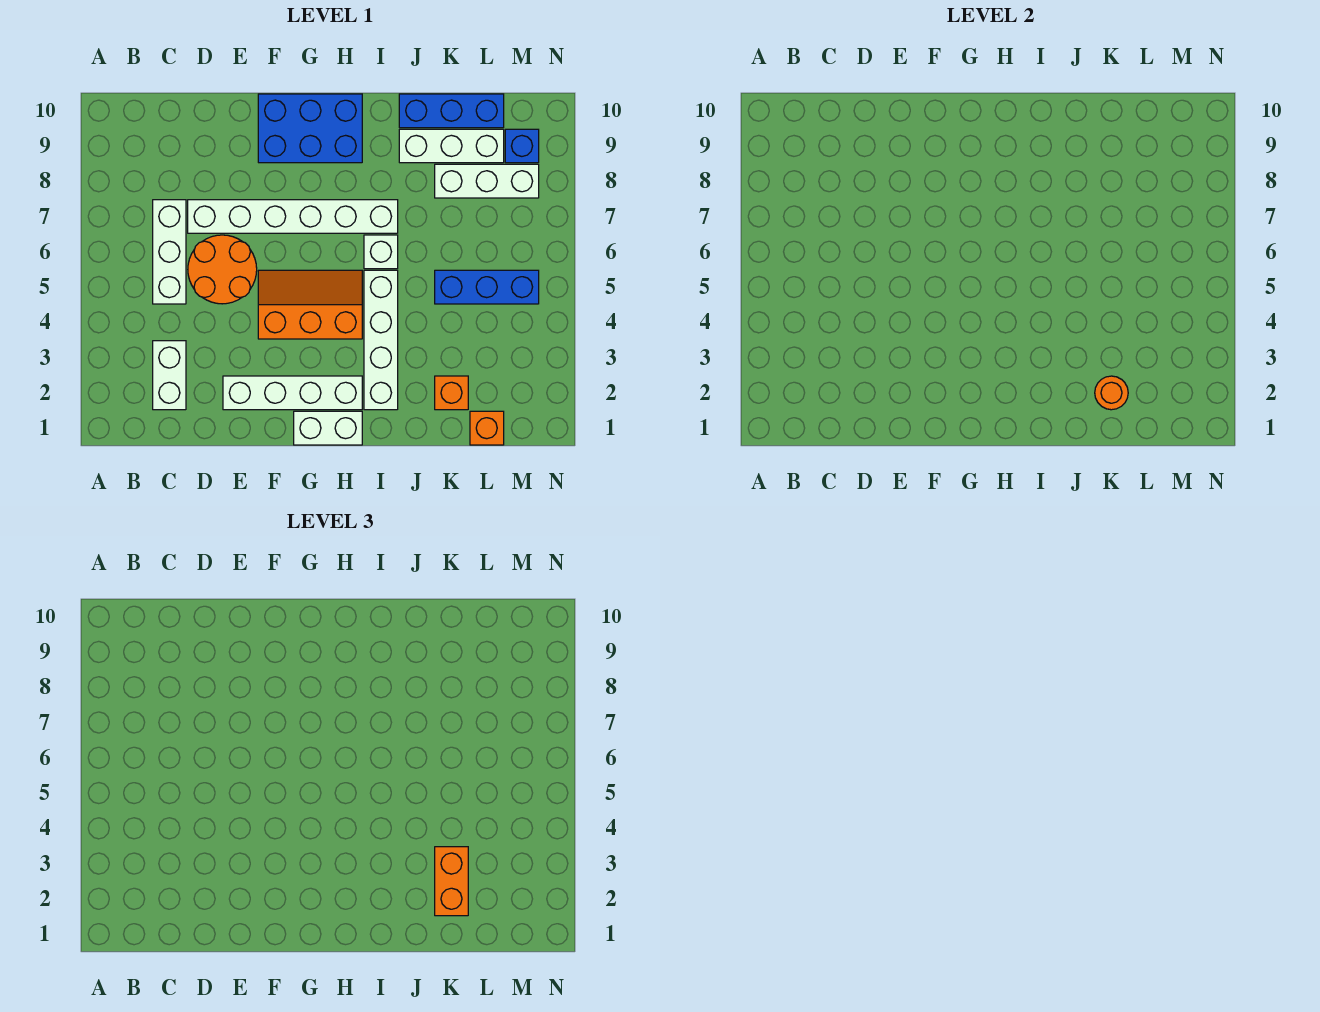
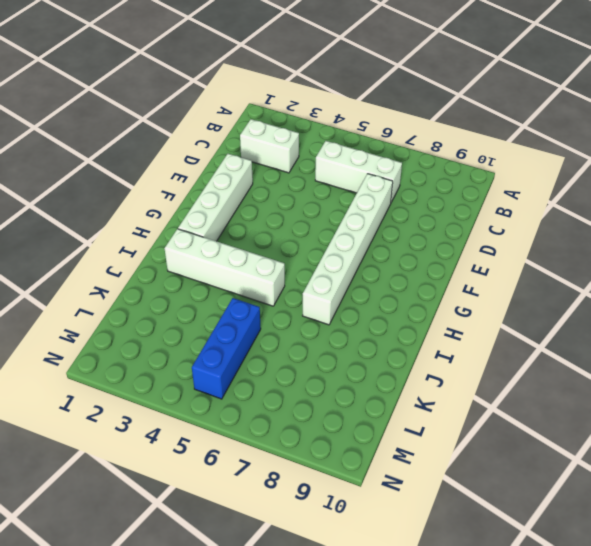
none -> orange round brick D5:E6 level 1
none -> orange slope F4:H5 level 1 top 4
none -> blue brick F9:H10 level 1

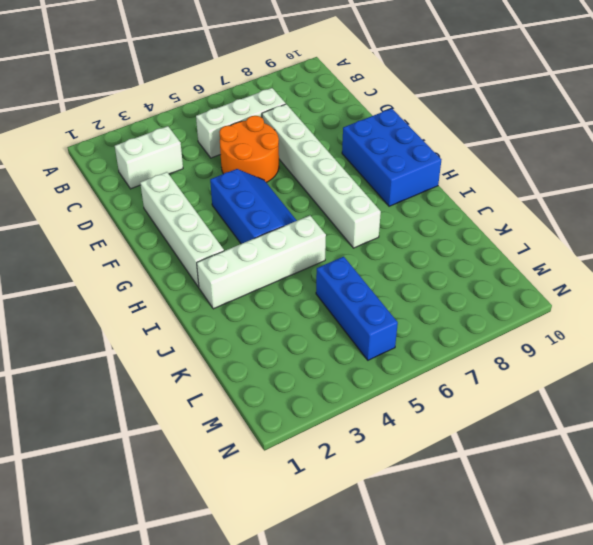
blue slope F4:H5 level 1 top 4 -> orange slope F4:H5 level 1 top 4
none -> white brick G1:H1 level 1
none -> white brick I6 level 1
none -> white brick J9:L9 level 1

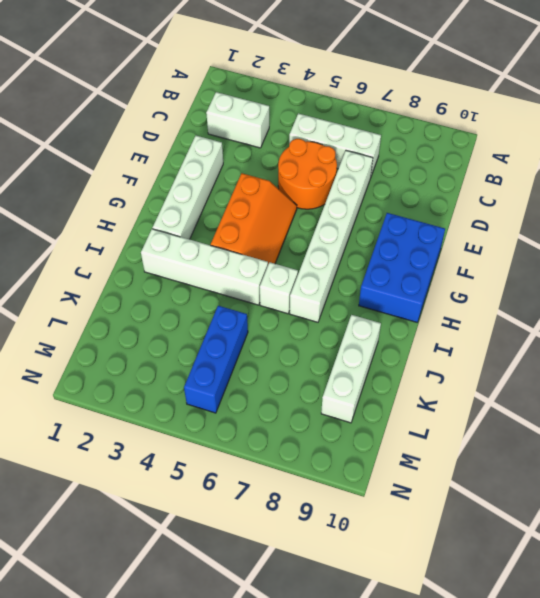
none -> white brick G1:H1 level 1
none -> blue brick J10:L10 level 1
none -> orange brick K2 level 1

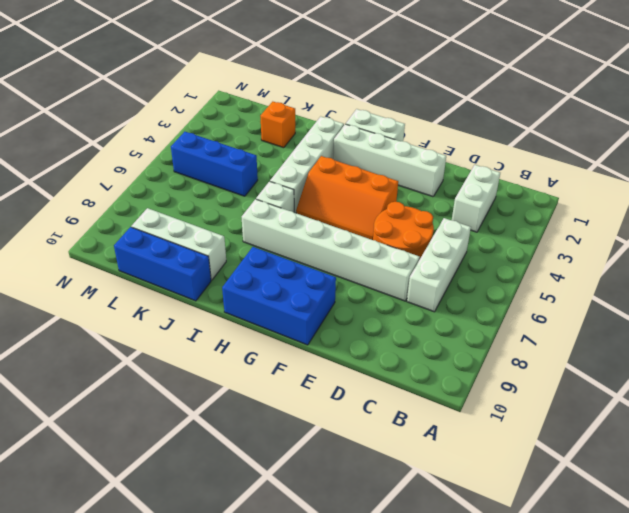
none -> white brick K8:M8 level 1
none -> orange brick L1 level 1
none -> blue brick M9 level 1

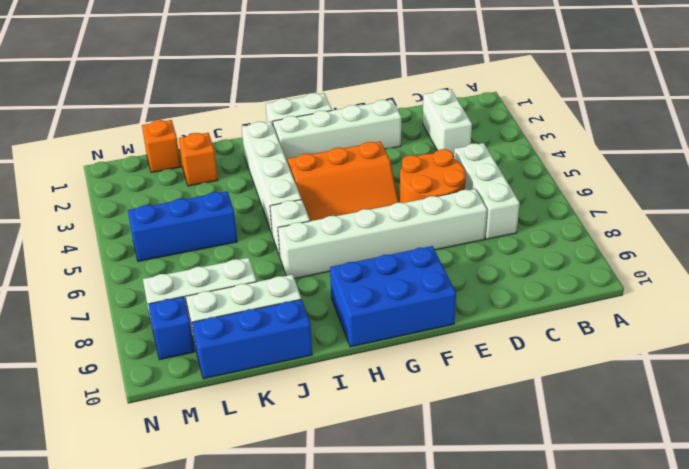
none -> orange round brick K2 level 2
none -> orange brick K2:K3 level 3

